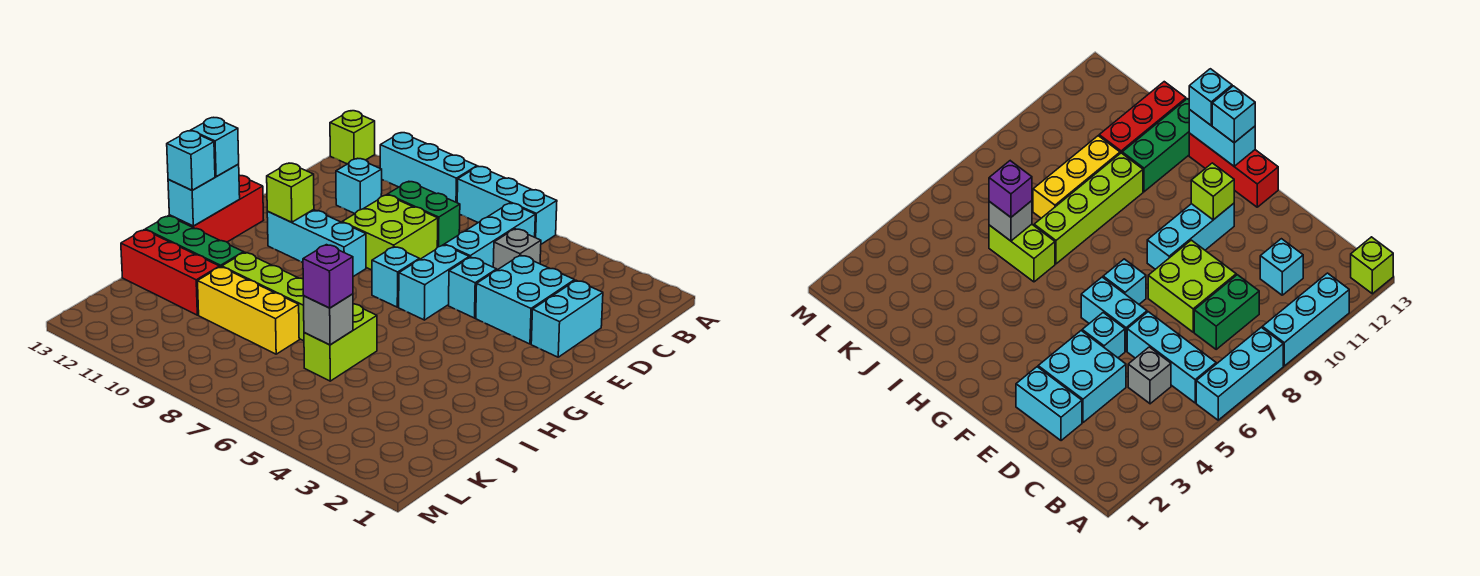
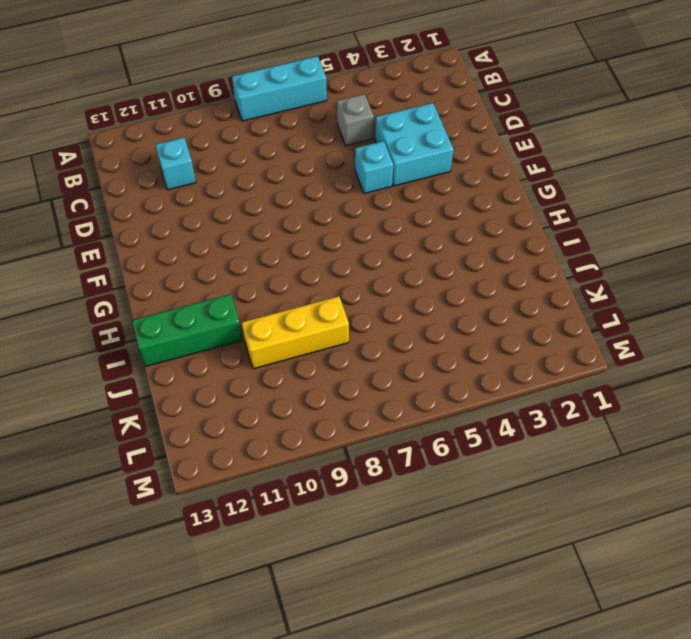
none -> cyan brick A9:A11 level 1
none -> lime brick A13 level 1
none -> cyan brick B6:D6 level 1

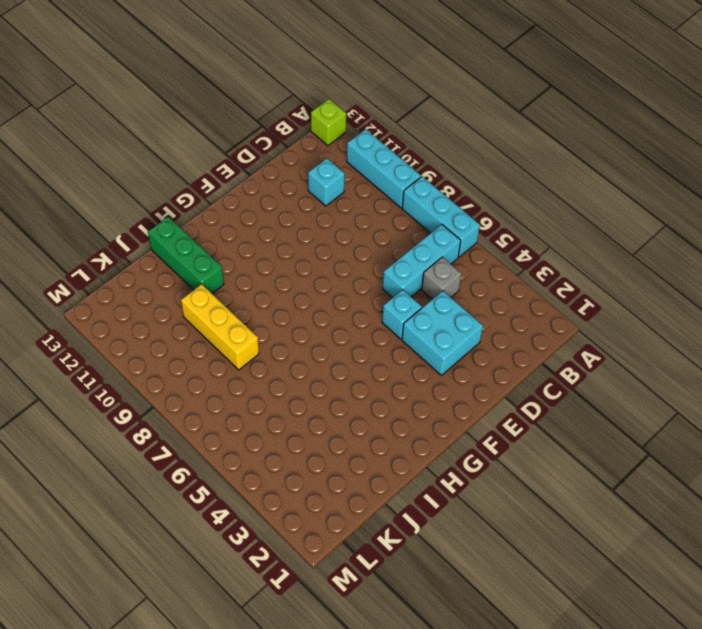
none -> green brick C8:C9 level 1
none -> cyan brick D2:E2 level 1
none -> lime brick D8:E9 level 1

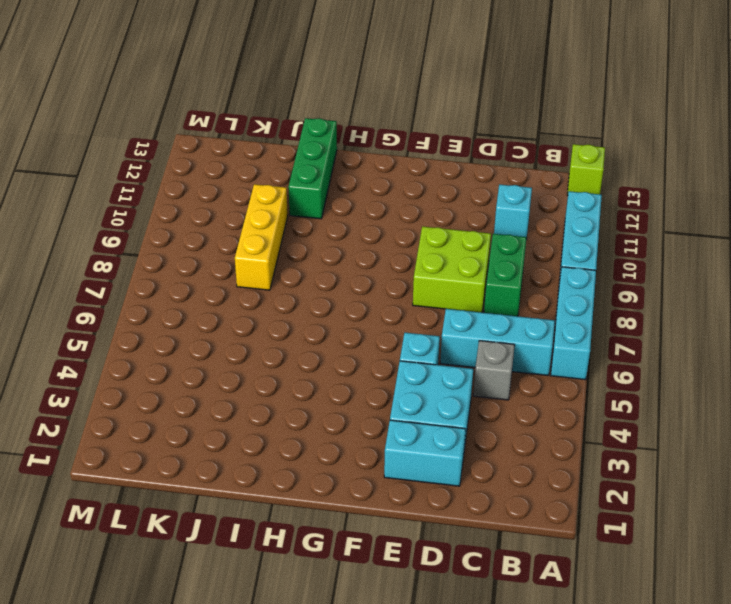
none -> cyan brick E6:F6 level 1
none -> cyan brick F7 level 1
none -> cyan brick F9:F11 level 1

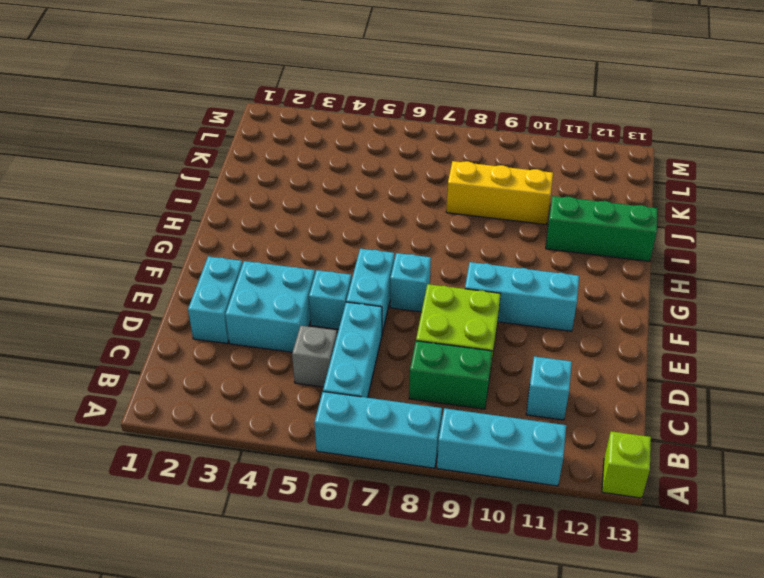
none -> red brick F13:H13 level 1
none -> lime brick I6:J6 level 1
none -> lime brick I7:I10 level 1

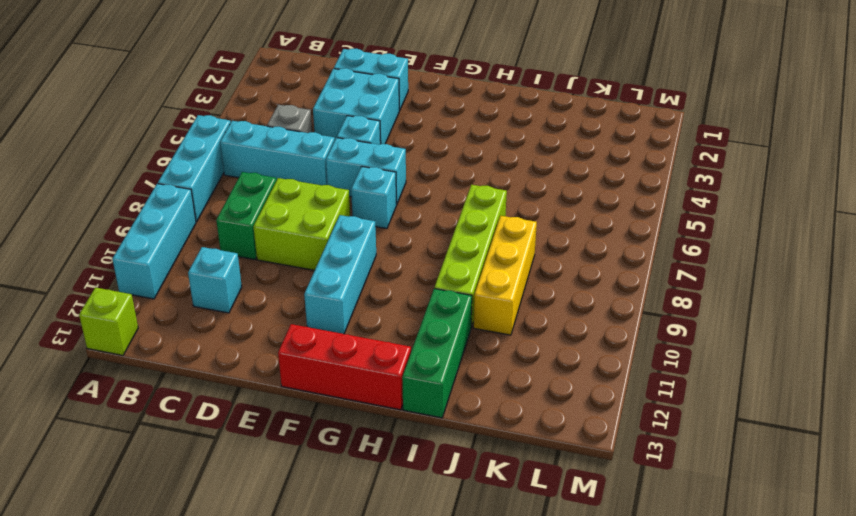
none -> lime brick I6:J6 level 1
none -> red brick J11:J13 level 1
none -> lime brick F11 level 2

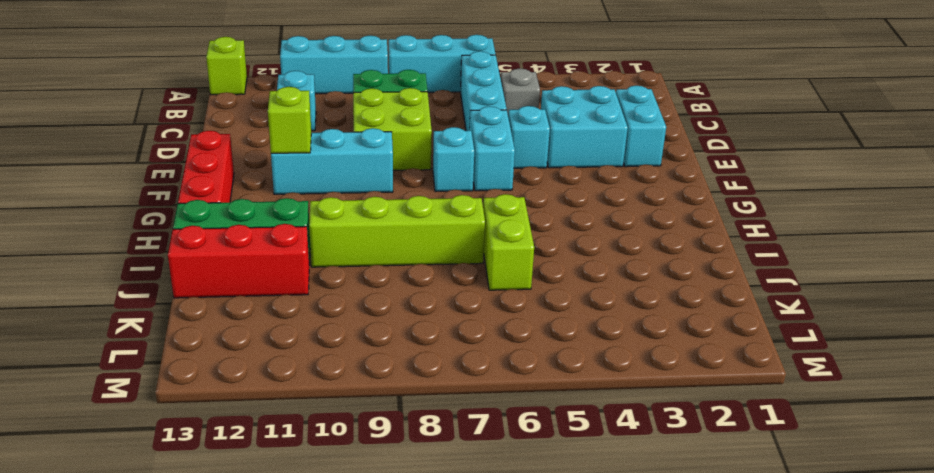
none -> yellow brick J8:J10 level 1
none -> cyan brick G13:H13 level 2
none -> grey brick J6 level 2

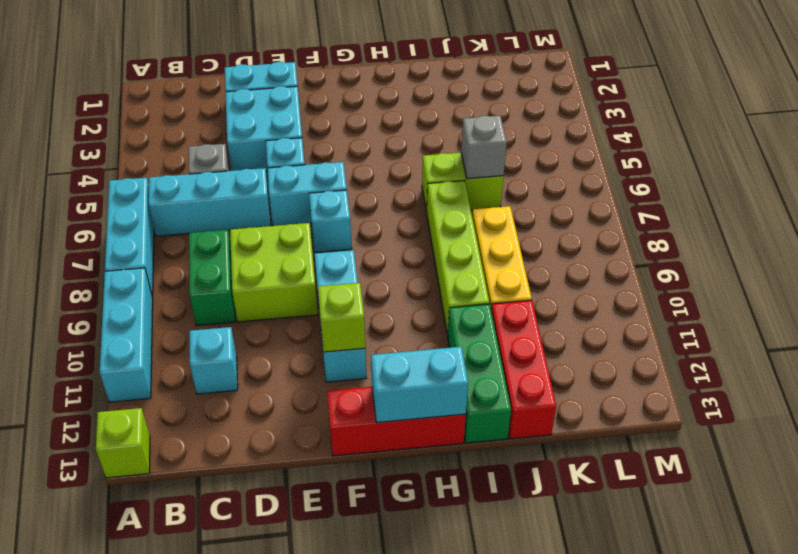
none -> cyan brick G13 level 3
none -> cyan brick H13 level 3
none -> purple brick J6 level 3

